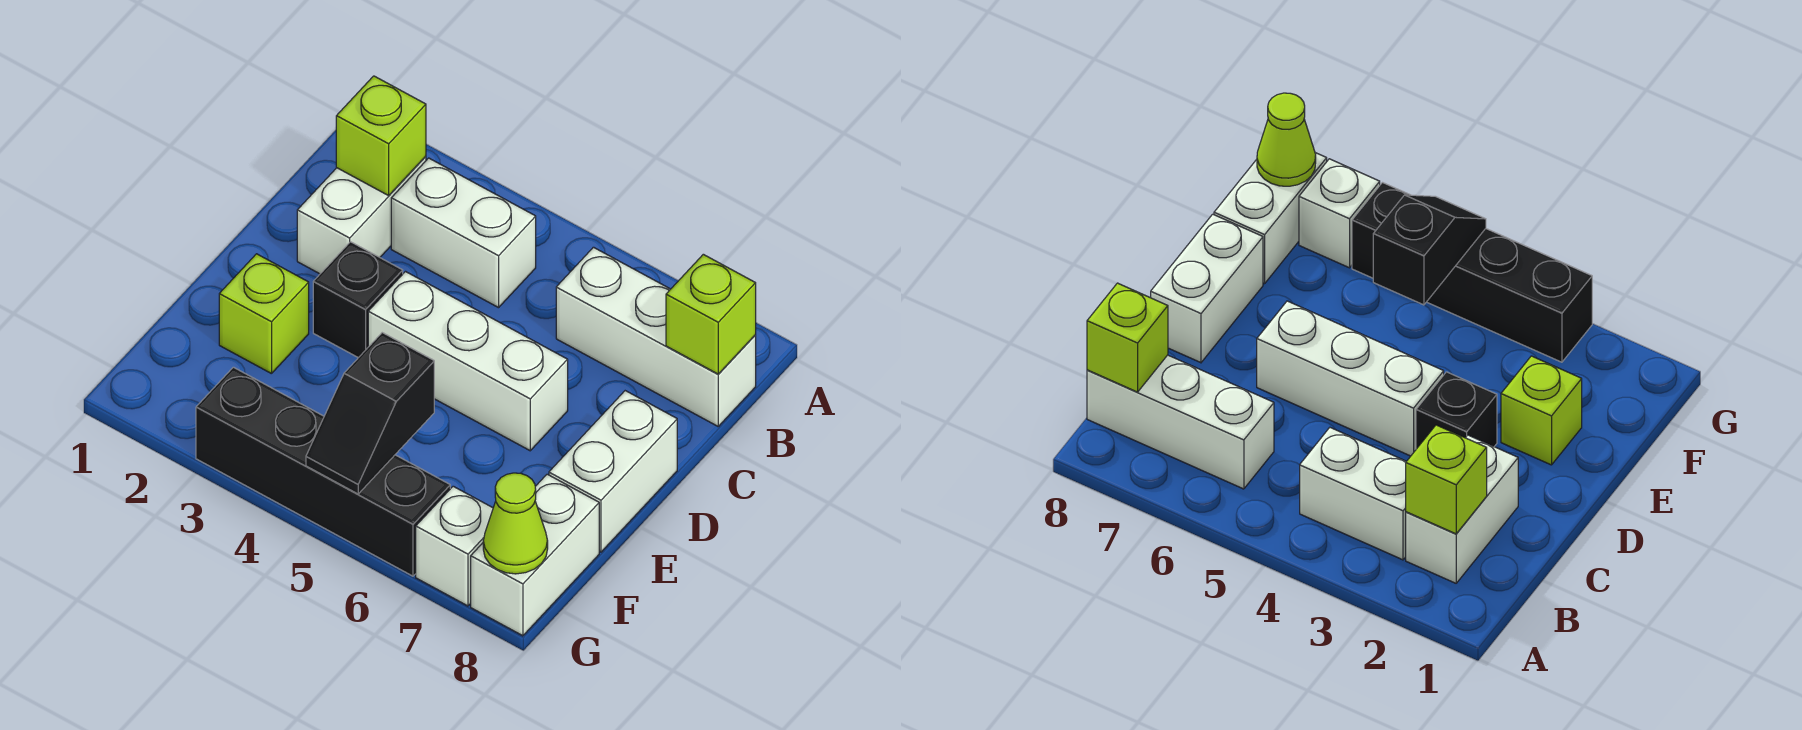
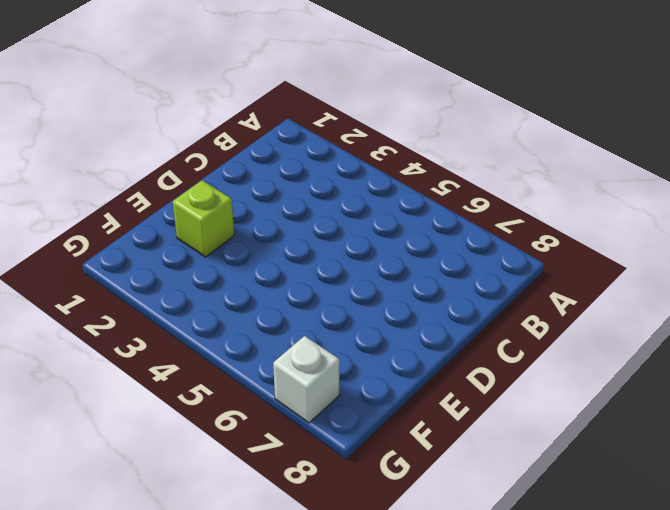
none -> white brick B2:C2 level 1
none -> white brick B3:B4 level 1
none -> white brick B6:B8 level 1

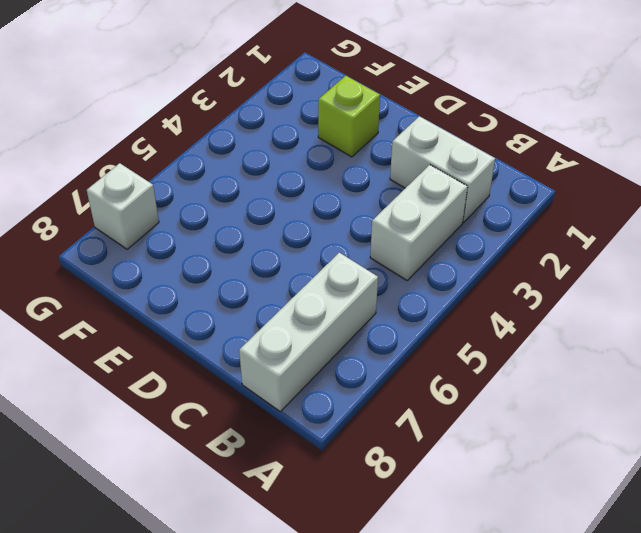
none -> black brick D3 level 1
none -> white brick D4:D6 level 1
none -> white brick D8:E8 level 1

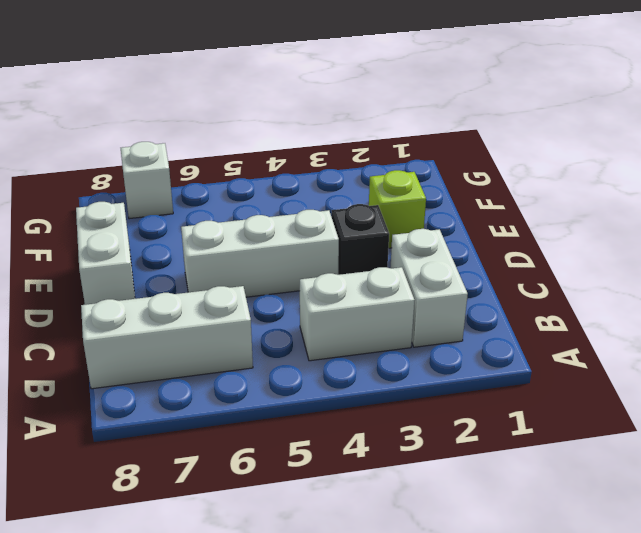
none -> white brick F8:G8 level 1
none -> black brick G3:G6 level 1
none -> lime brick B2 level 2

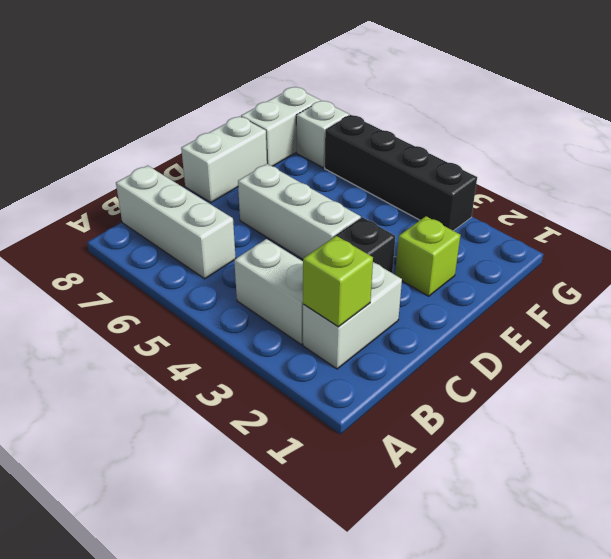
none -> lime brick B8 level 2
none -> black slope F5:G5 level 2 top F
none -> lime cone G8 level 2

